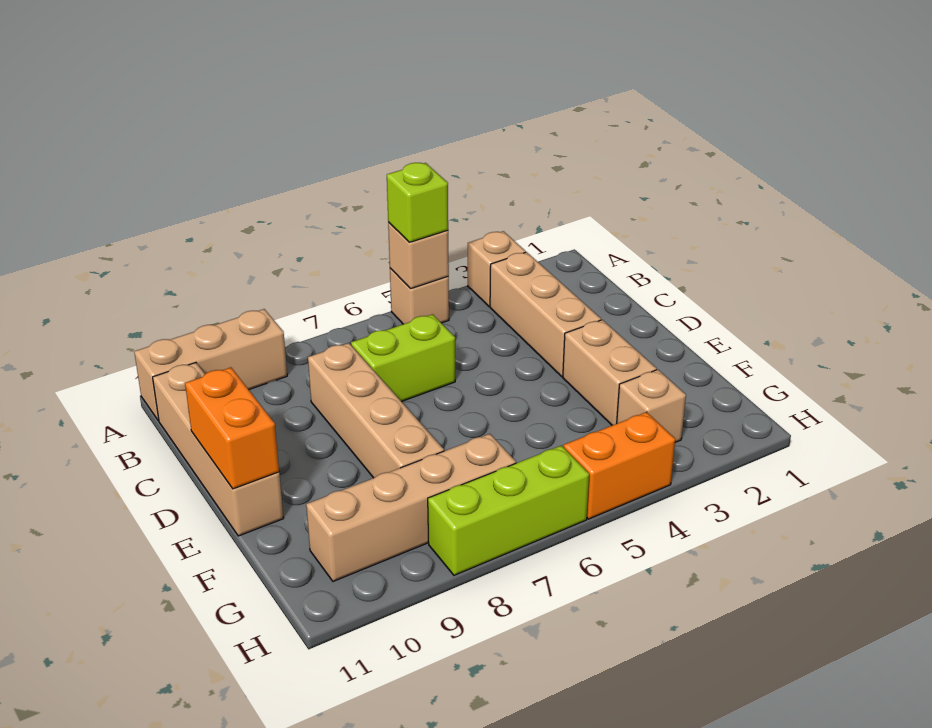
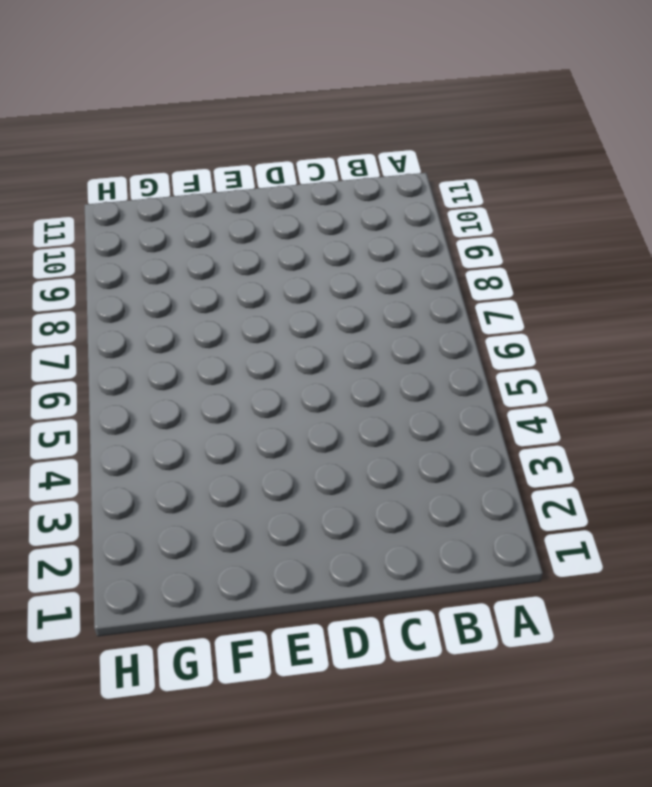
none -> tan brick A3 level 1
none -> tan brick A5 level 1
none -> tan brick A9:A11 level 1

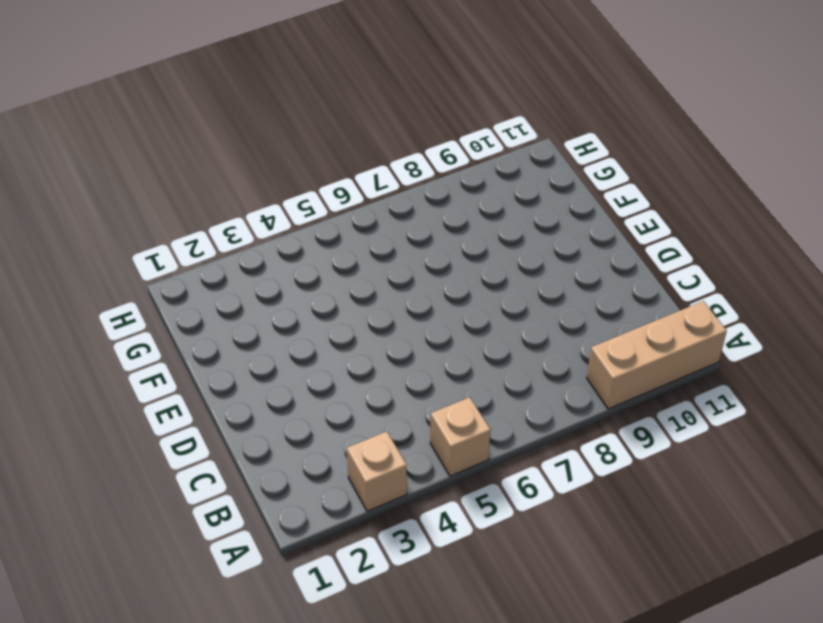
none -> tan brick B3:D3 level 1
none -> tan brick B11:E11 level 1
none -> lime brick C6:C7 level 1

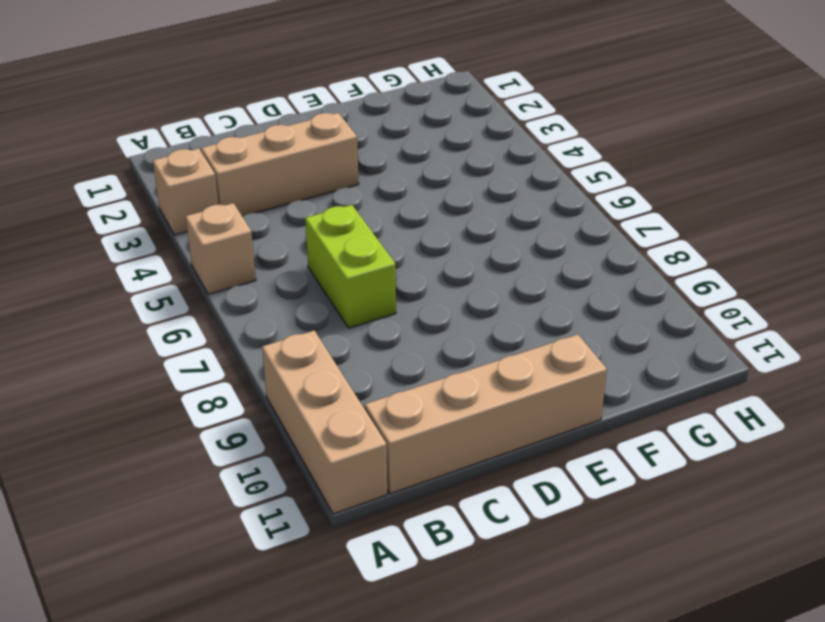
none -> tan brick C8:F8 level 1
none -> tan brick E3:F3 level 1
none -> tan brick G3 level 1

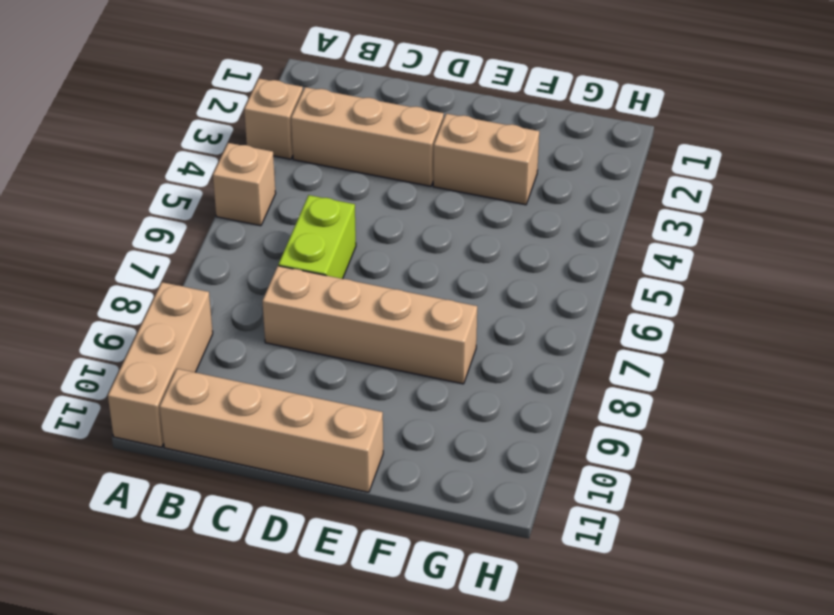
none -> tan brick G3 level 1
none -> tan brick G7:G10 level 1
none -> orange brick H4:H5 level 1

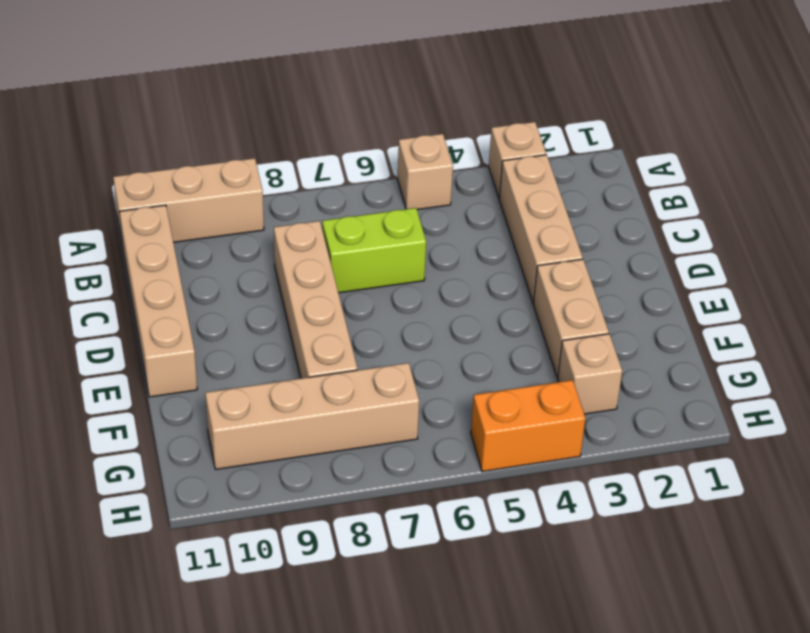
none -> lime brick H6:H8 level 1
none -> tan brick A5 level 2
none -> orange brick D11:E11 level 2

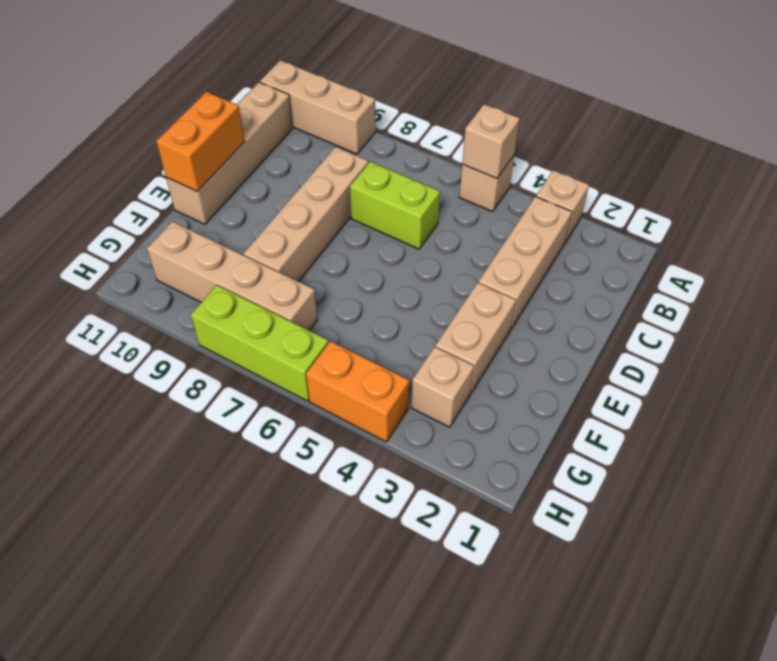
none -> lime brick A5 level 3

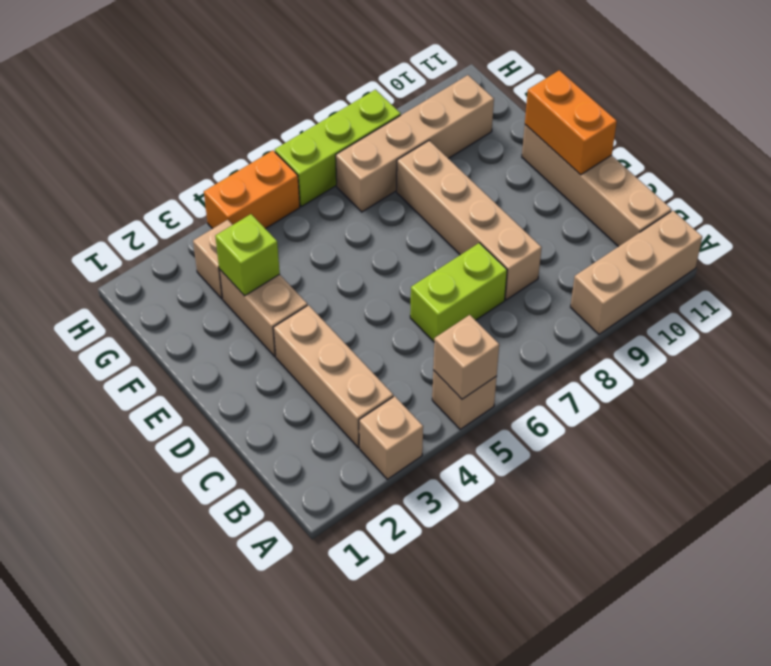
lime brick F3 level 2 -> lime brick A5 level 3

